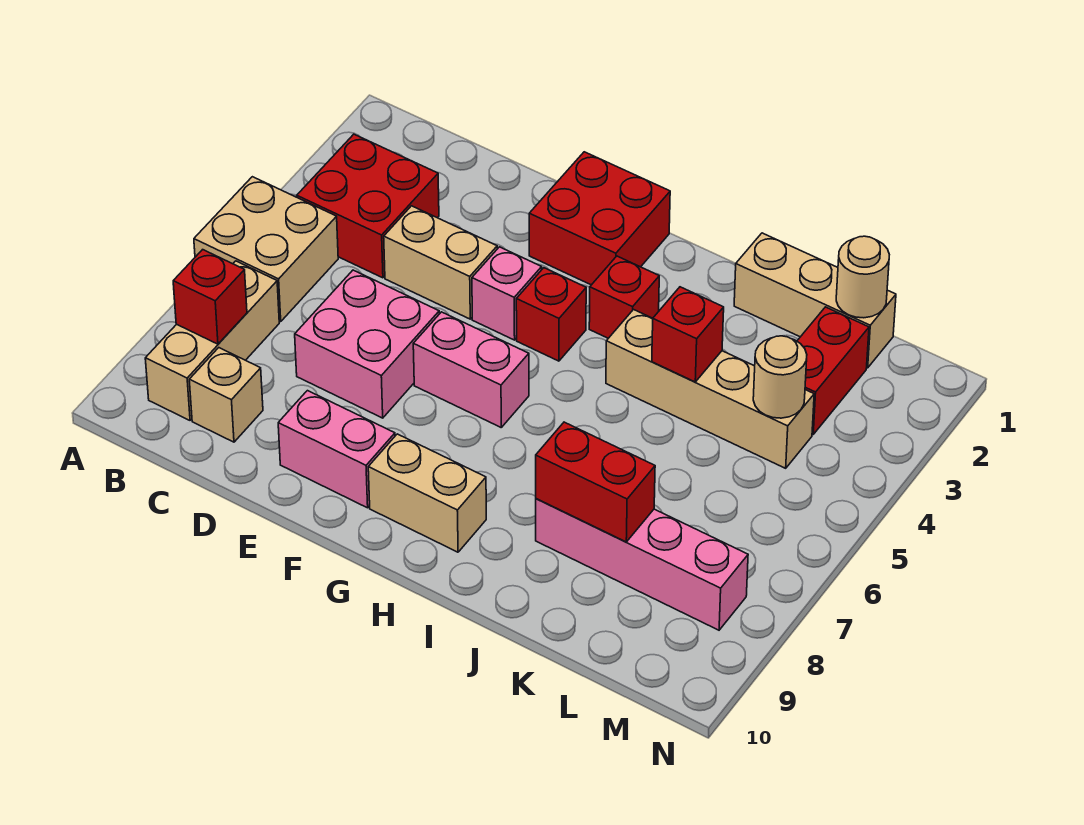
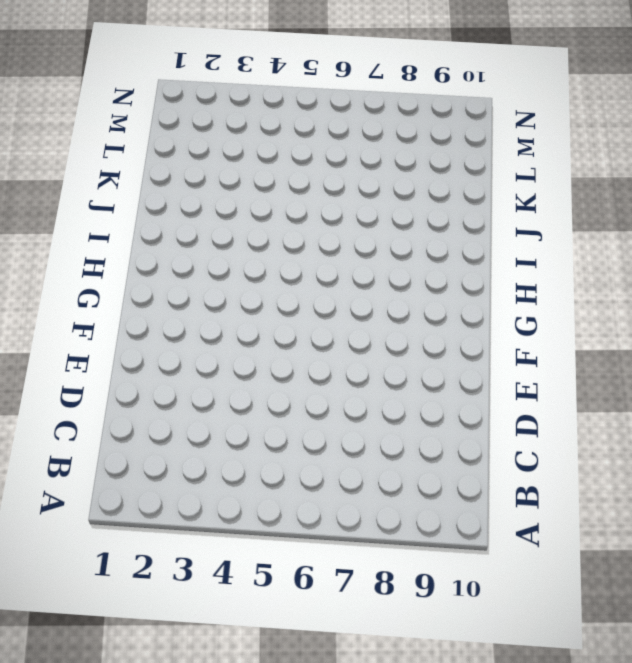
none -> tan brick A5:B6 level 1
none -> red brick B3:C4 level 1
none -> tan brick B7:B9 level 1

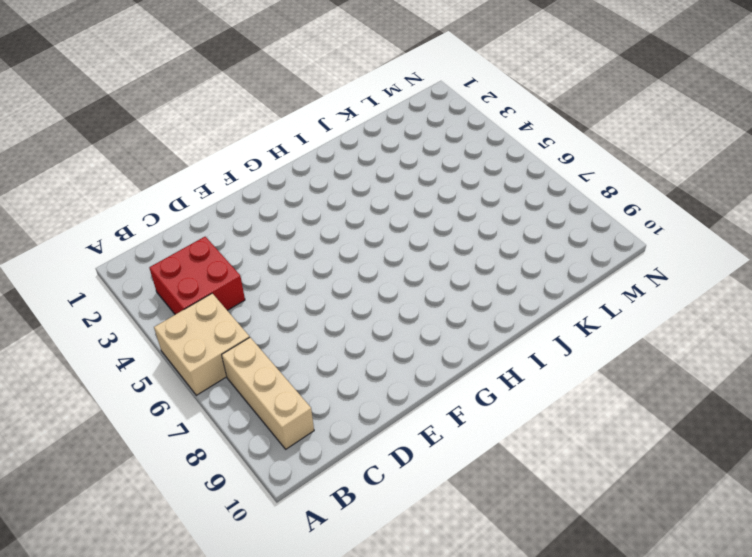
none -> tan brick C9 level 1
none -> tan brick D4:E4 level 1
none -> pink brick D6:E7 level 1

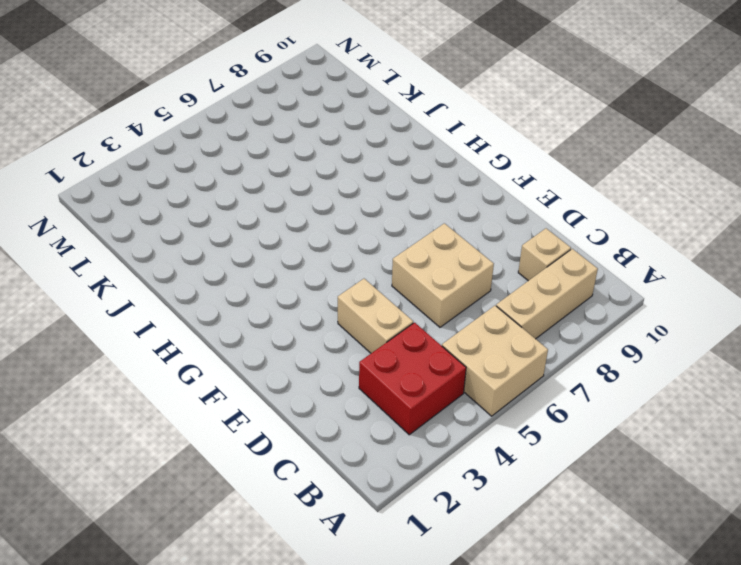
tan brick D6:E7 level 1 -> pink brick D6:E7 level 1
none -> pink brick E9:F9 level 1
none -> red brick F1:G2 level 1
none -> pink brick F4 level 1

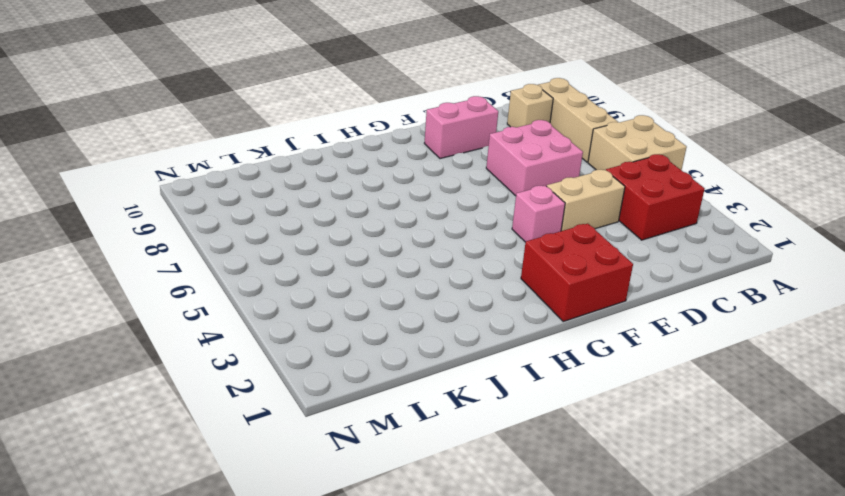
none -> pink brick F6:G6 level 1
none -> red brick G4 level 1
none -> tan brick G9:H9 level 1

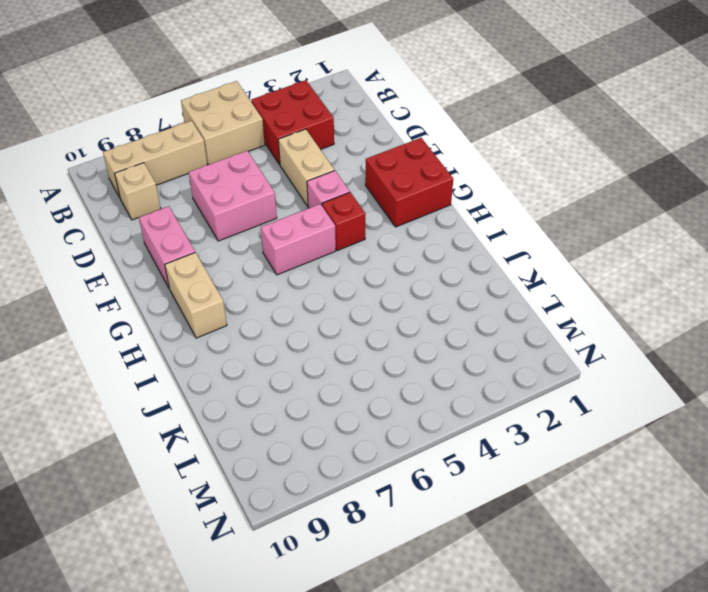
pink brick G5:G6 level 1 -> pink brick F6:G6 level 1
none -> red brick H3 level 1
none -> tan brick I4:L4 level 1
none -> tan brick J1:L1 level 1

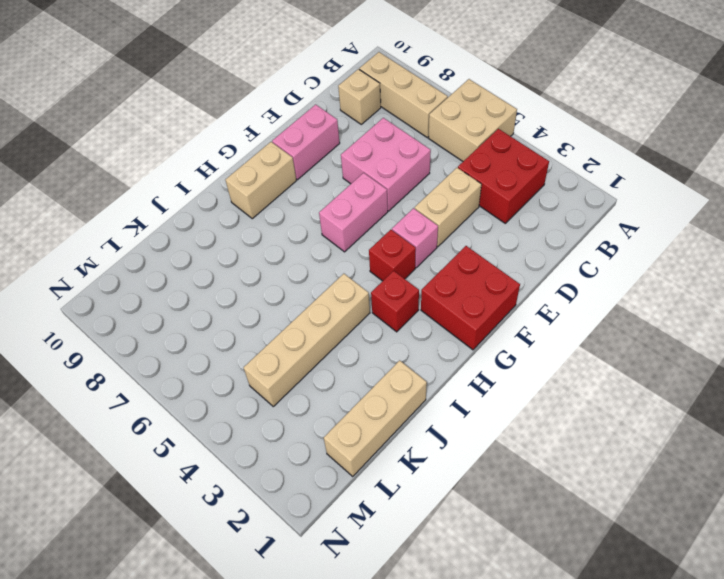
none -> pink brick J8:M8 level 1
none -> red brick L2:L3 level 1
none -> red brick B8 level 2

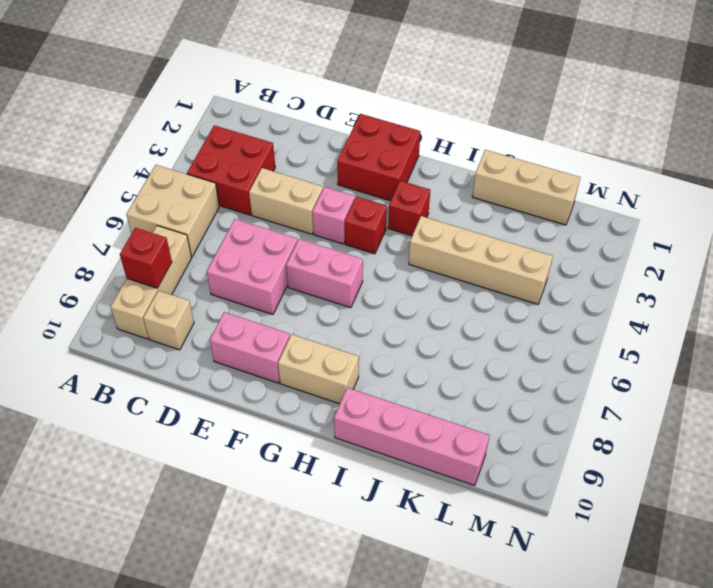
pink brick I10:L10 level 1 -> pink brick J8:M8 level 1
none -> red brick L2:L3 level 1
none -> red brick J4 level 2
none -> red brick J8:K8 level 2

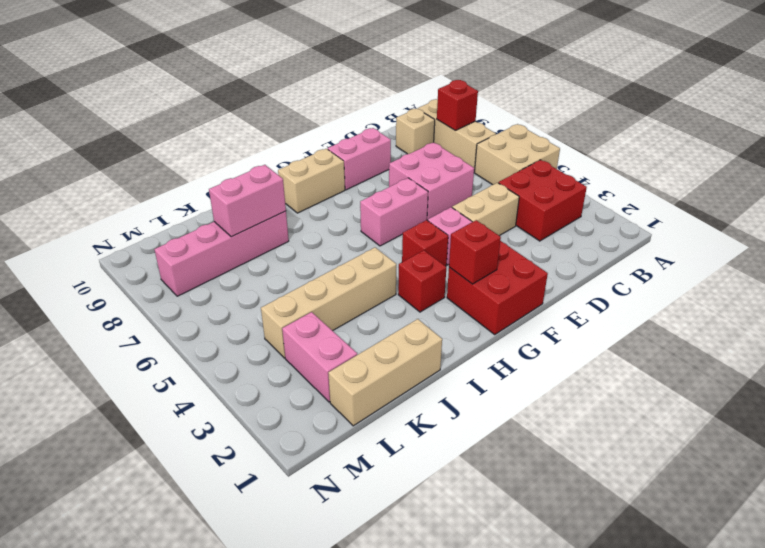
red brick G2 level 2 -> red brick J4 level 2
pink brick J8:K8 level 2 -> red brick J8:K8 level 2
pink brick L2:L3 level 1 -> red brick L2:L3 level 1
none -> tan round brick L1 level 2
none -> tan round brick L4 level 2

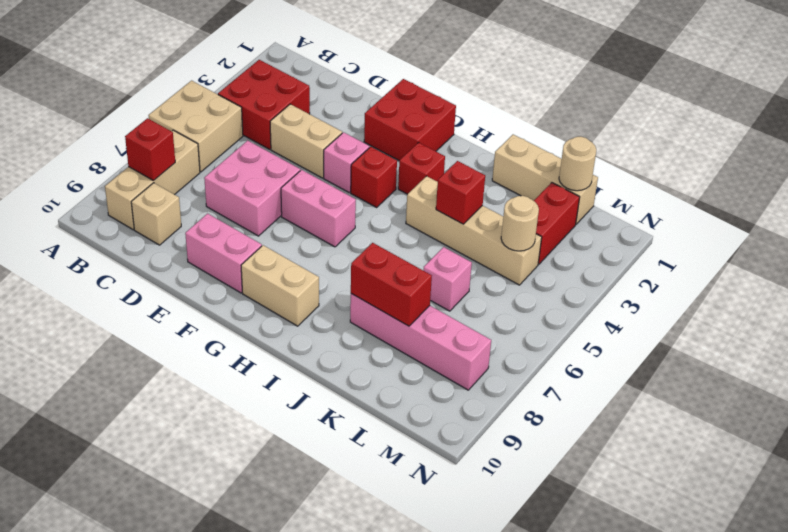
pink brick K6 level 1 -> none

